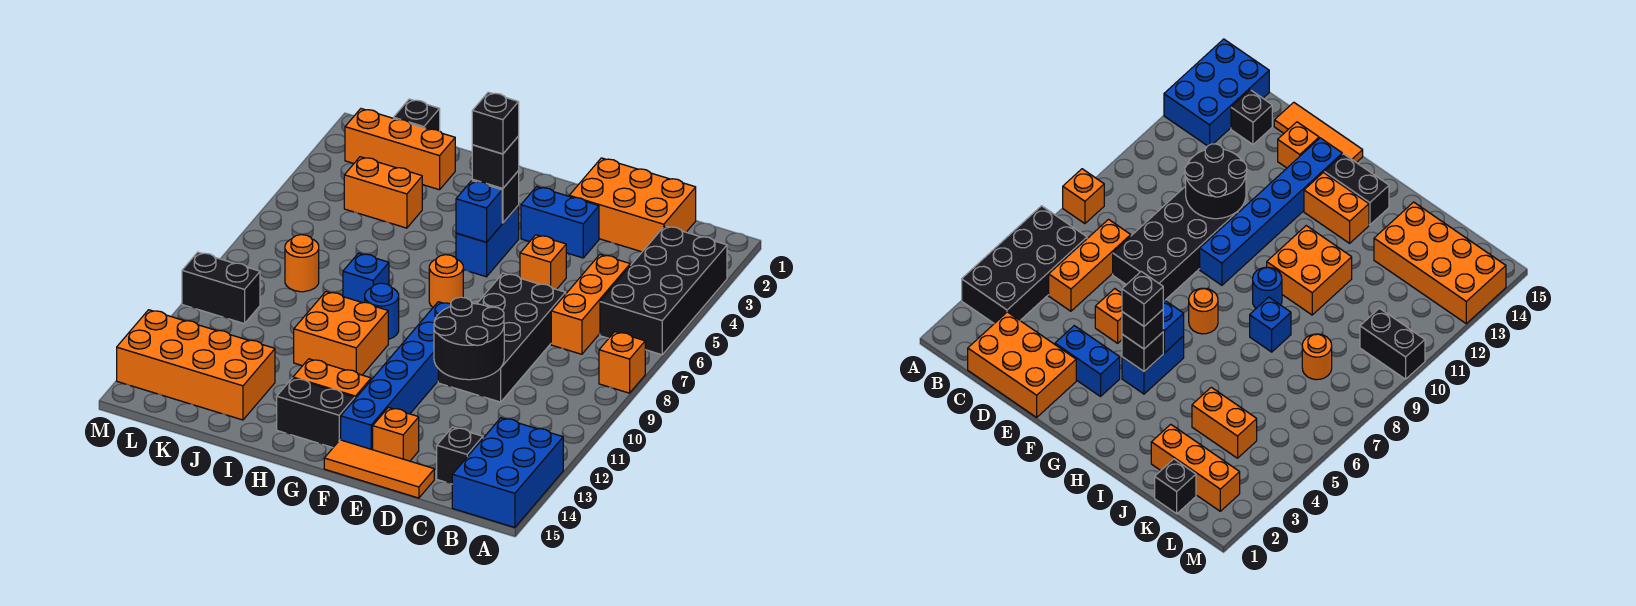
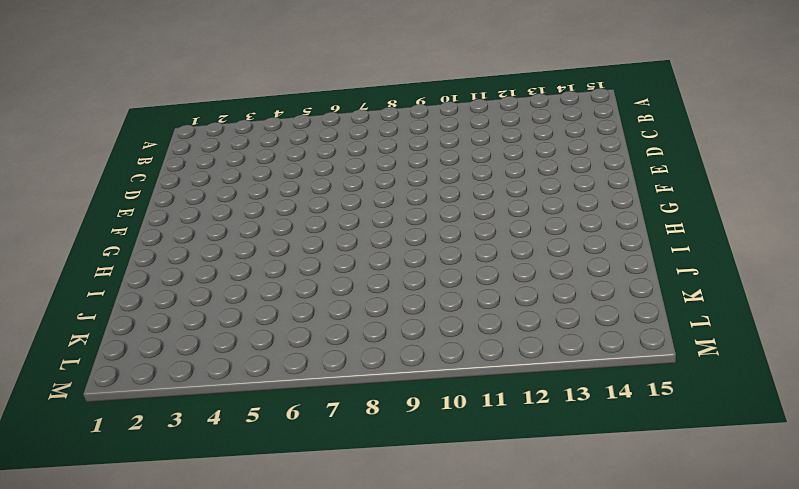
none -> black brick A3:B6 level 1
none -> orange brick A8 level 1
none -> blue brick A13:B15 level 1
none -> orange brick C1:E2 level 1

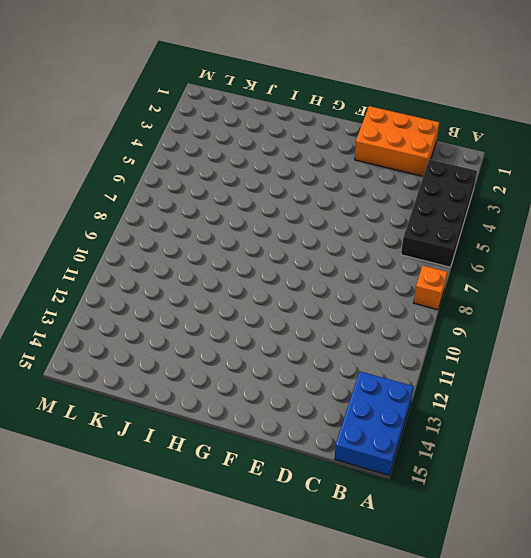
none -> orange brick C5:C7 level 1
none -> black brick C14 level 1
none -> black brick D7:E10 level 1
none -> orange tile D15:F15 level 1

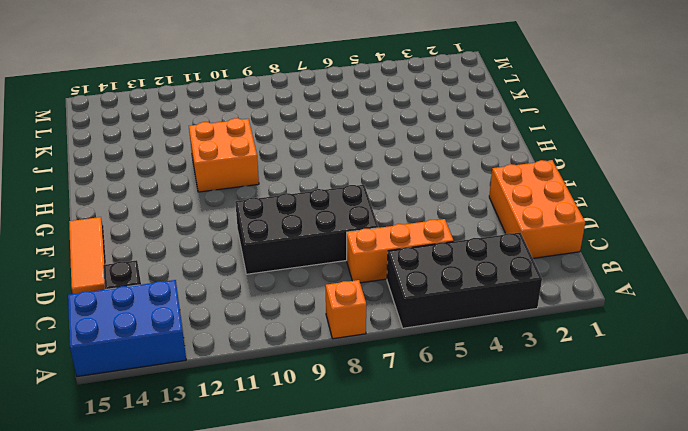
none -> blue brick E3:F3 level 1
none -> orange brick E5 level 1
none -> orange brick E14 level 1
none -> blue brick F9:F14 level 1

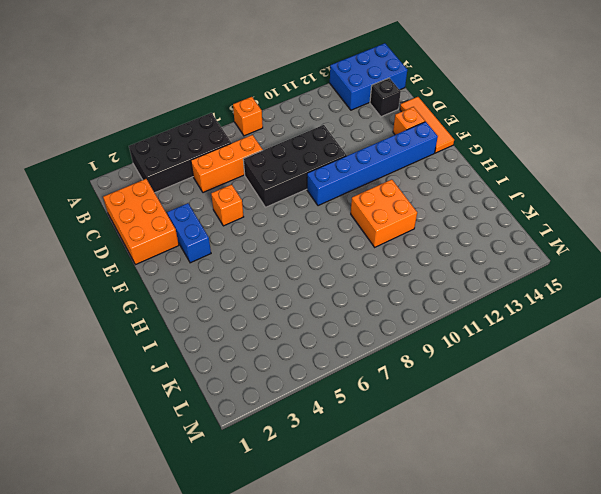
none -> blue brick G4:G5 level 1
none -> orange round brick G7 level 1
none -> orange brick G13:H13 level 1
none -> black brick G14:H14 level 1

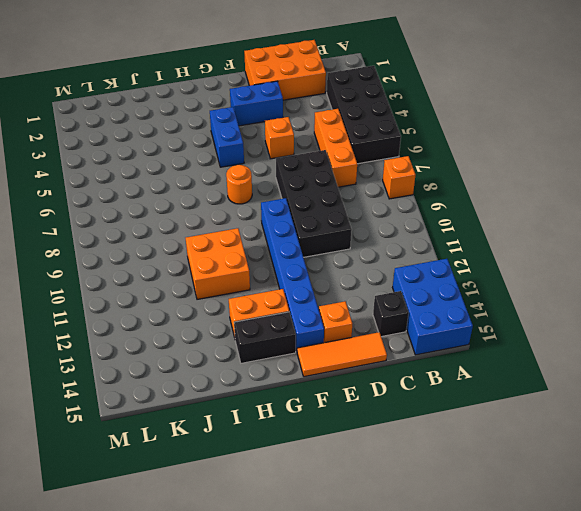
none -> blue round brick H9 level 1
none -> blue brick I8 level 1
none -> orange brick J2:L2 level 1
none -> orange brick J4:K4 level 1

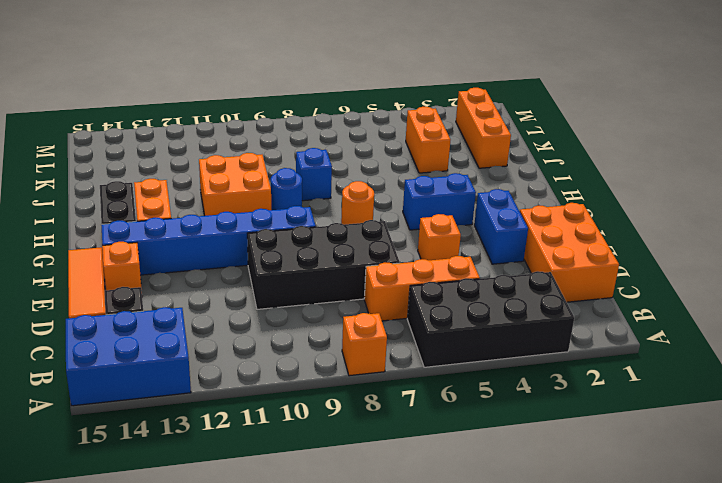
none -> orange brick J13:M14 level 1
none -> black brick K1 level 1
none -> orange round brick K8 level 1
none -> black brick L10:M10 level 1

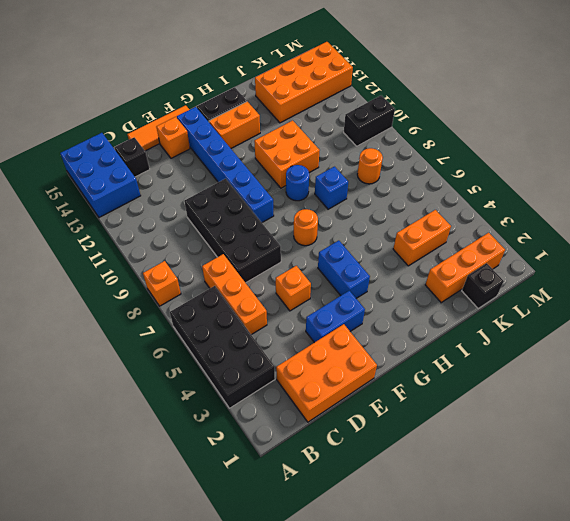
none -> black round brick D10:E11 level 2
none -> black brick G4 level 2
none -> blue brick G5 level 2
none -> black brick G4 level 3

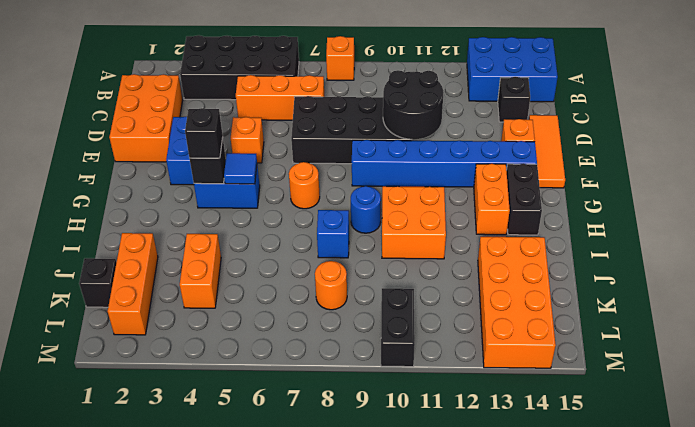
blue tile G5 level 2 -> blue brick G5 level 2
none -> black brick G4 level 4

